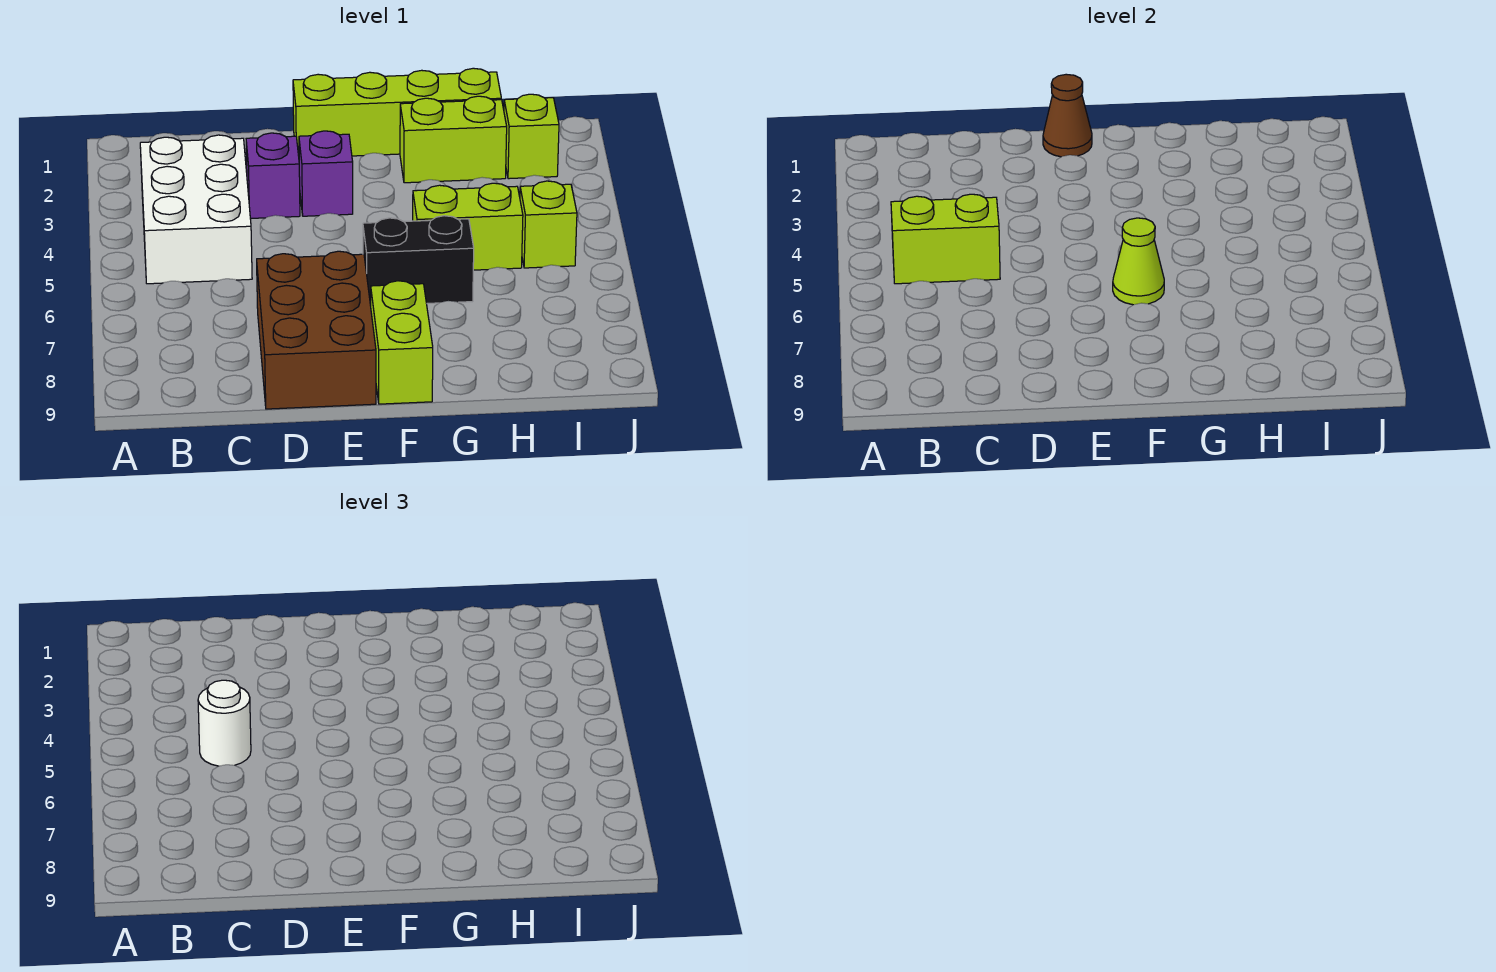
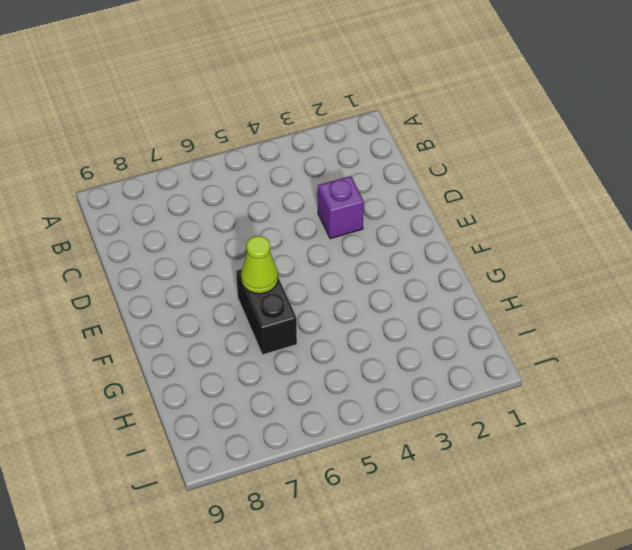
none -> white brick B3:C5 level 1
none -> brown brick D7:E9 level 1
none -> lime brick E1:H1 level 1

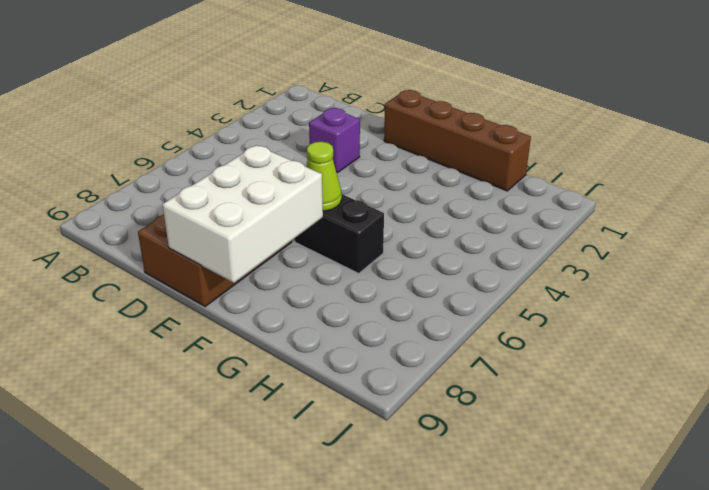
brown brick E1:H1 level 1 -> lime brick E1:H1 level 1
white brick E7:F9 level 2 -> white brick B3:C5 level 1
none -> purple brick E3 level 1
none -> lime brick F8:F9 level 1
none -> lime brick G2:H2 level 1

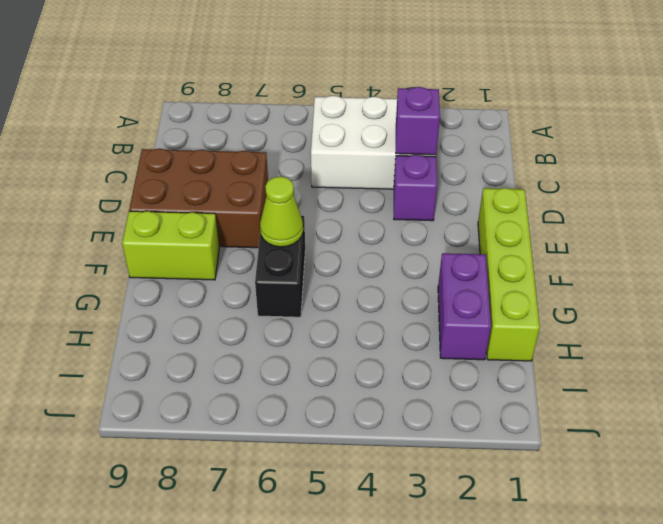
purple brick C3 level 2 -> purple brick E3 level 1
purple brick G2:H2 level 1 -> lime brick G2:H2 level 1
none -> lime brick G5:H5 level 1
none -> lime brick I2 level 1
none -> lime brick I5 level 1

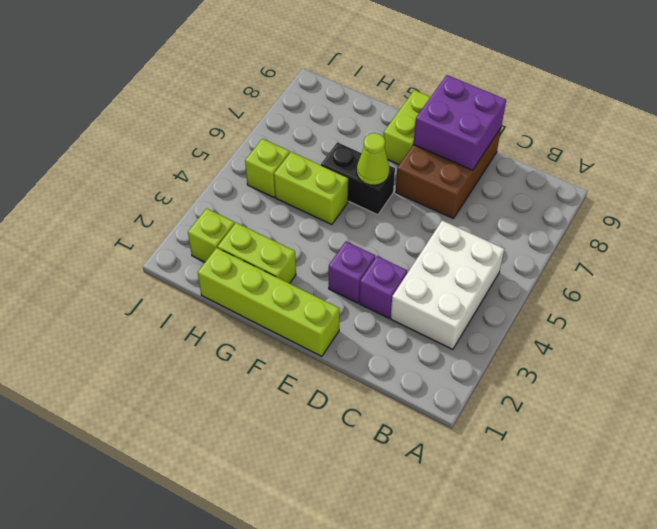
purple brick D8:E9 level 2 -> none
none -> lime brick B5:C5 level 2
none -> brown cone E1 level 2
none -> white round brick C5 level 3

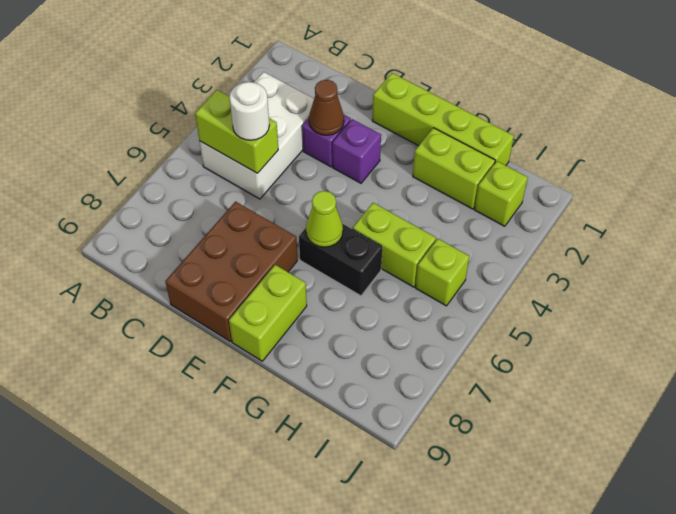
brown cone D3 level 2 -> brown cone E1 level 2

